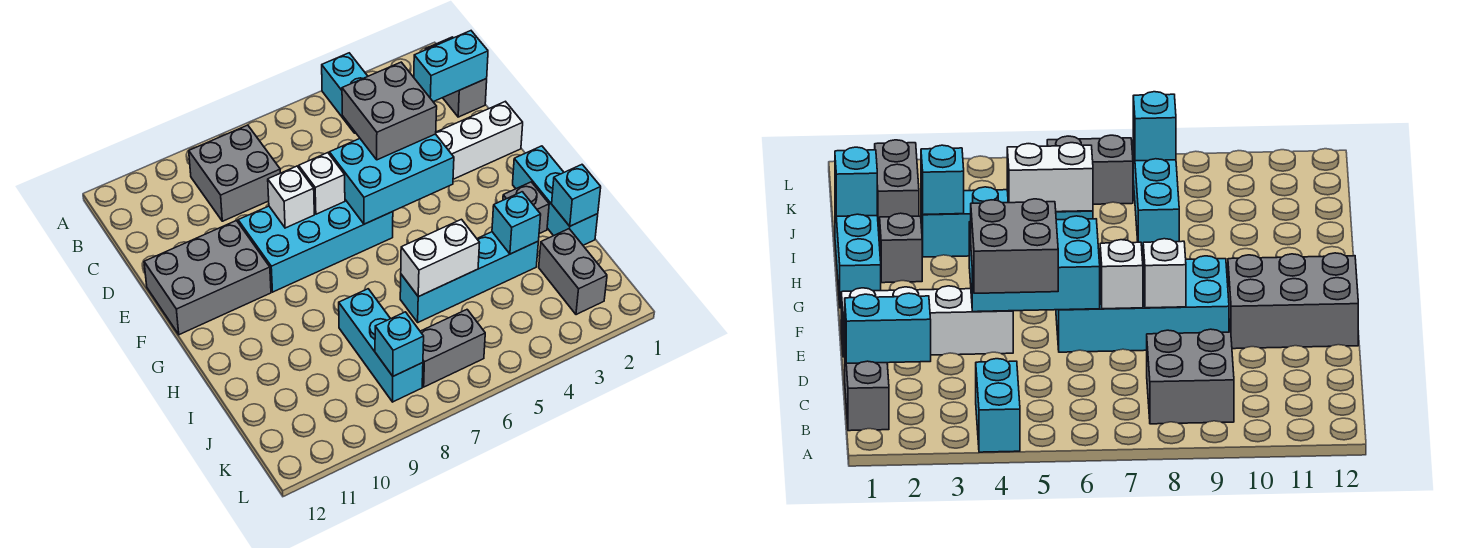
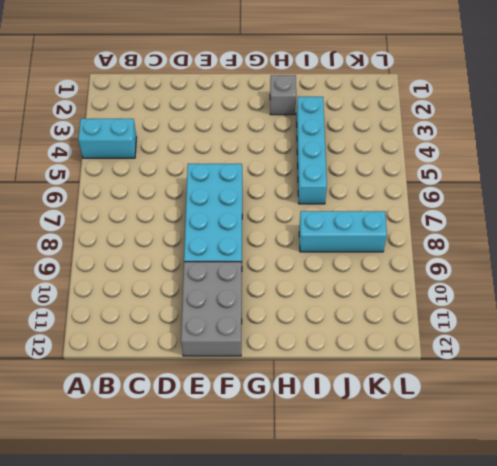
none -> grey brick B1:C1 level 1
none -> grey brick B8:C9 level 1
none -> white brick E1:E4 level 1

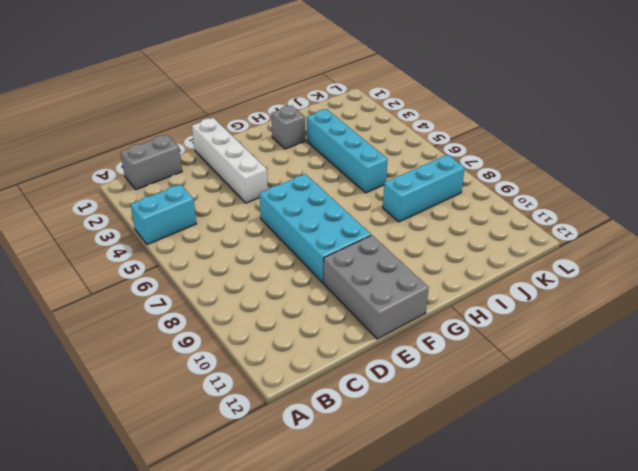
none -> grey brick B8:C9 level 1
none -> cyan brick G1:I1 level 1
none -> grey brick J2:K2 level 1

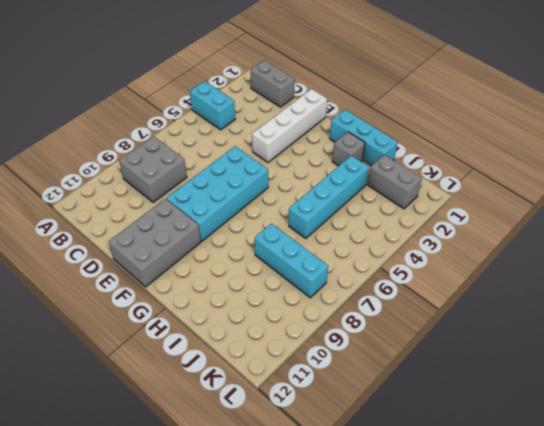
none -> grey brick K6:K7 level 1
none -> cyan brick C1:C2 level 2
none -> cyan brick E4:F6 level 2

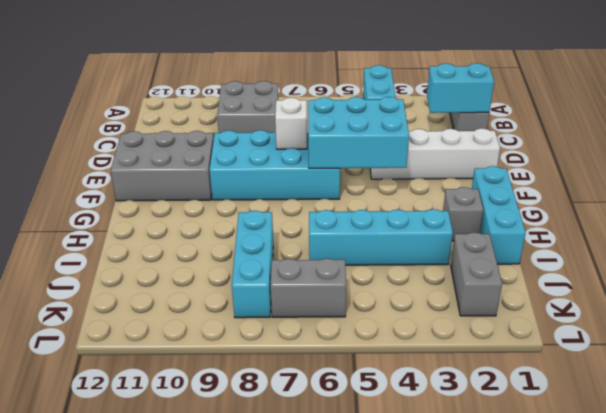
none -> white brick E8 level 2
none -> cyan brick I1 level 2
none -> cyan brick I3 level 2

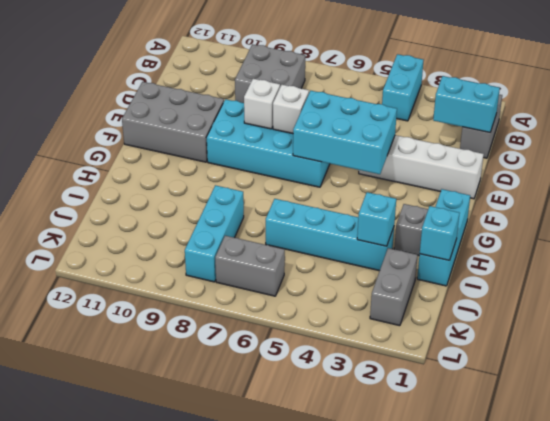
none -> white brick I5:I6 level 2
none -> cyan brick K8 level 2
none -> grey brick D4:E5 level 3

